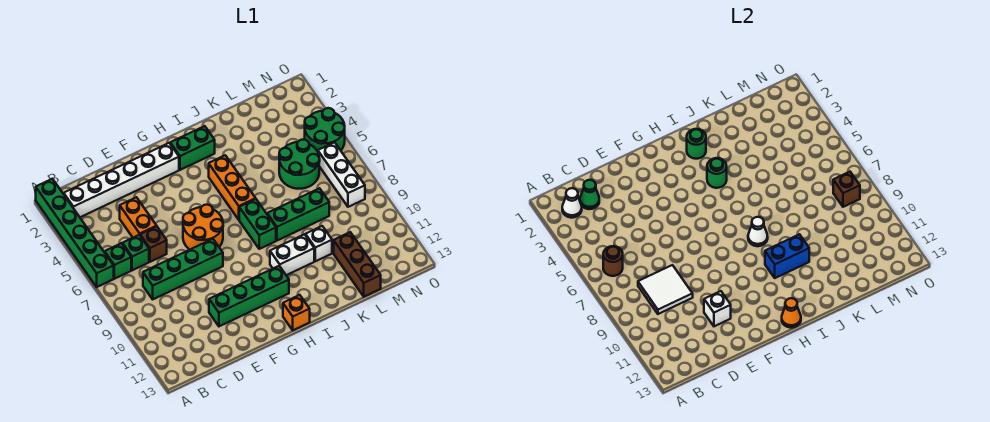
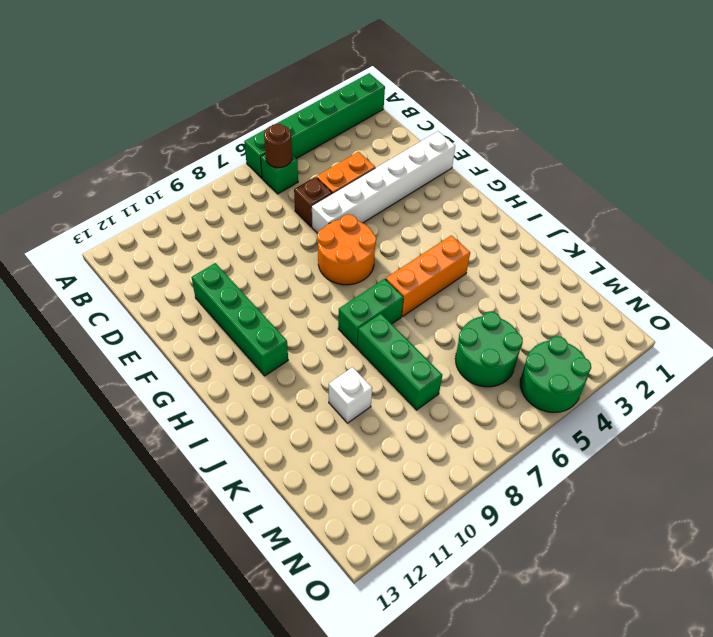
white brick E1:E6 level 1 -> white brick B2:G2 level 1
none -> green brick C6 level 1
none -> green brick C8:F8 level 1
none -> green brick H2:I2 level 1
none -> orange brick H13 level 1

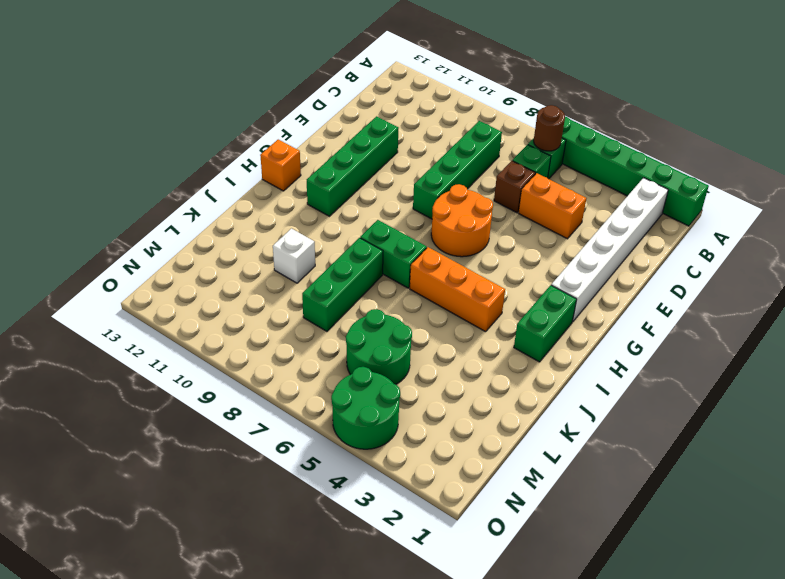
none -> white brick I10:J10 level 1
none -> brown brick L11:L13 level 1
none -> white brick N6:N8 level 1
none -> white cone B2 level 2

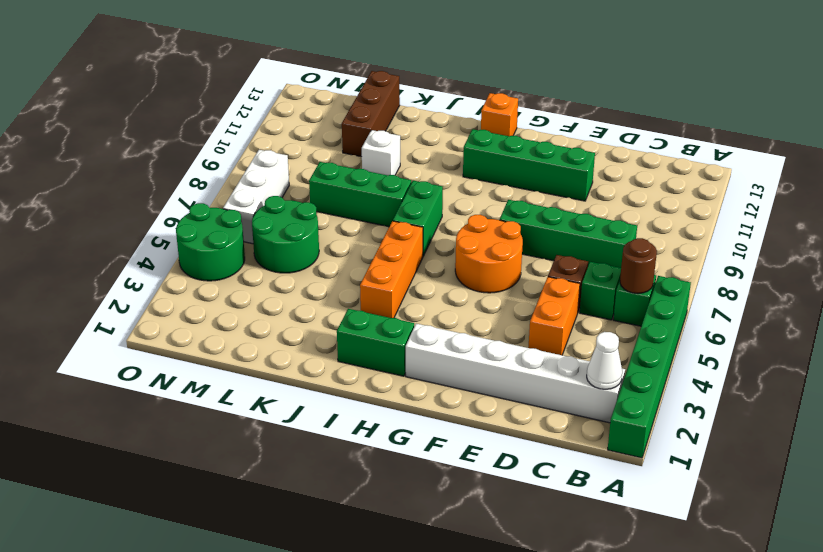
none -> white brick I10:J10 level 1
none -> green cone C2 level 2
none -> white tile C8:D9 level 2
none -> white brick E11 level 2

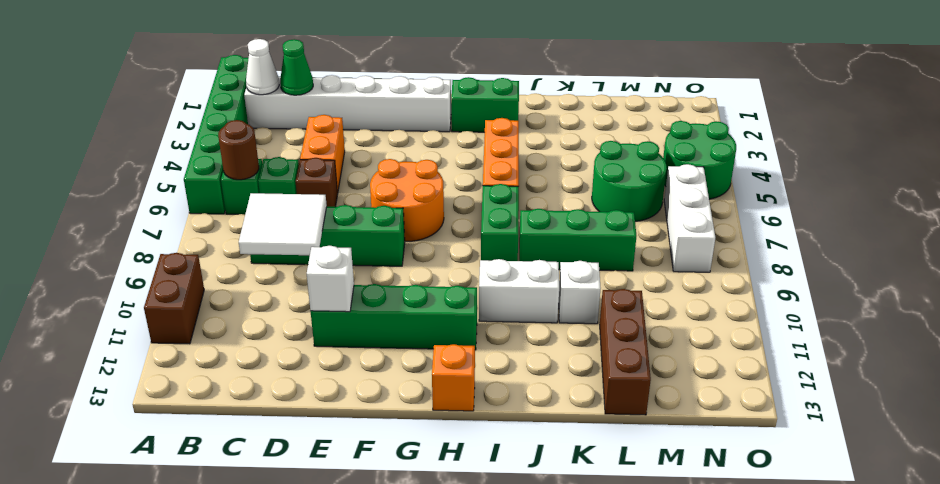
brown brick A10:A11 level 1 -> none
none -> orange cone H13 level 2
none -> green round brick I2 level 2
none -> green round brick I4 level 2
none -> white cone I8 level 2

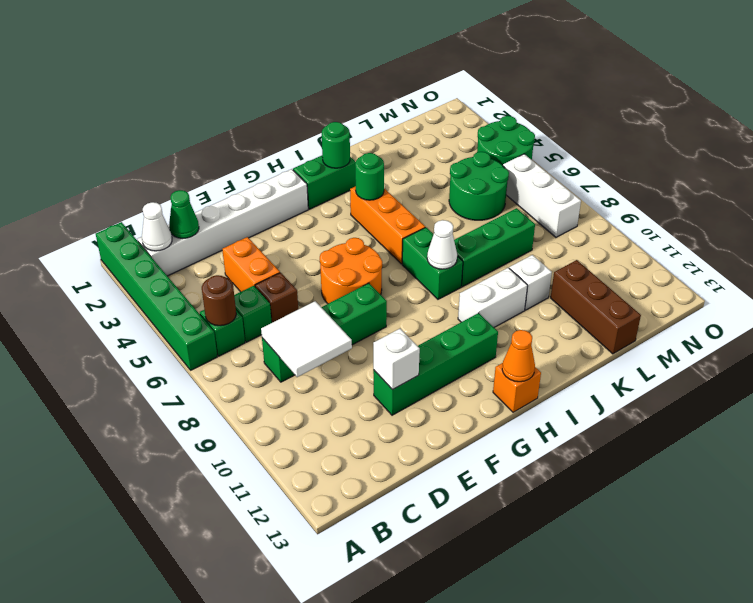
none -> blue brick I10:J10 level 2
none -> brown brick N8 level 2

